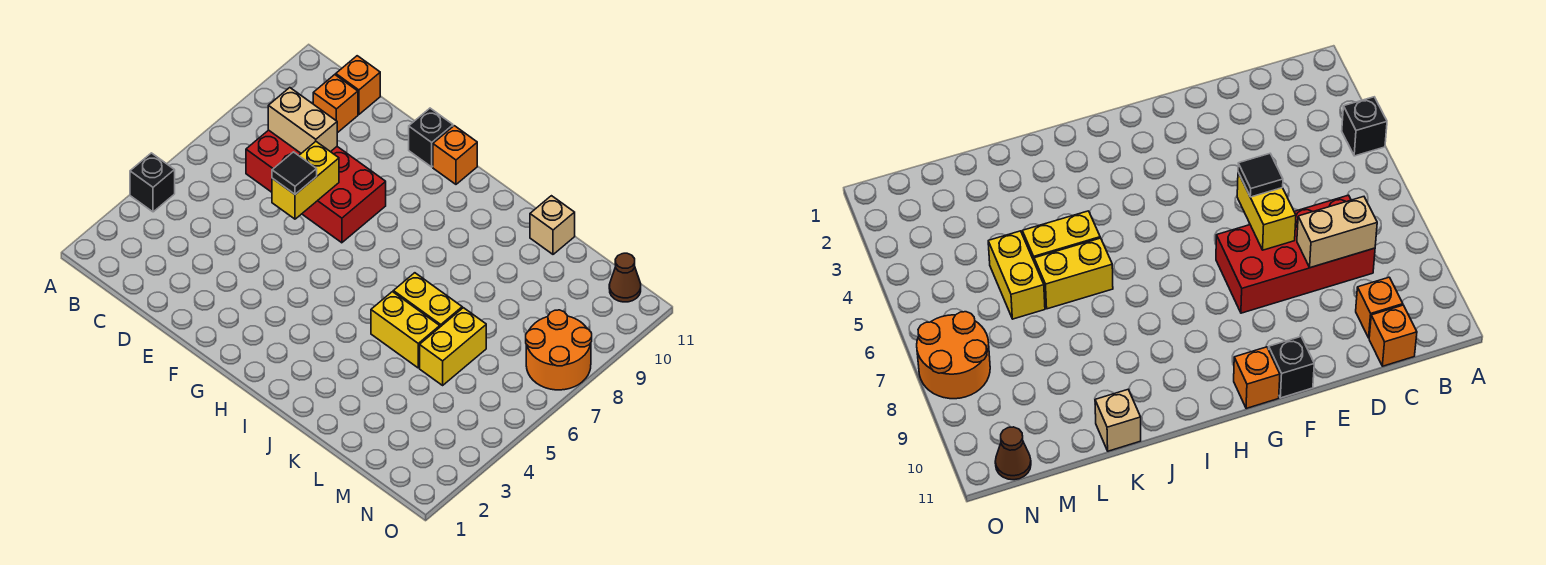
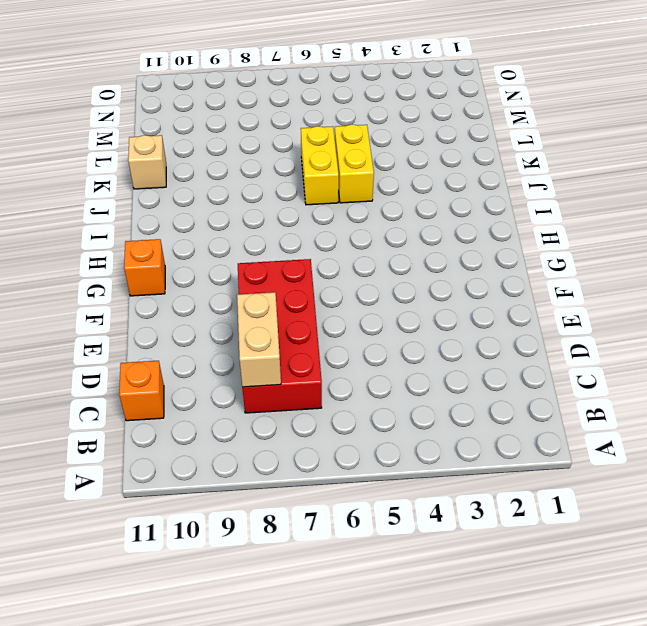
none -> black brick A4 level 1
none -> orange brick C10 level 1
none -> black brick F11 level 1

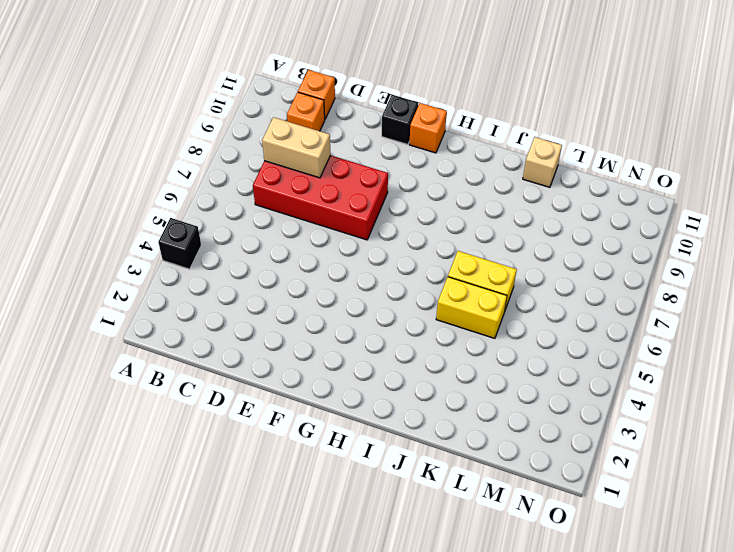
none -> yellow brick L5:L6 level 1
none -> orange round brick N7:O8 level 1
none -> brown cone N11 level 1

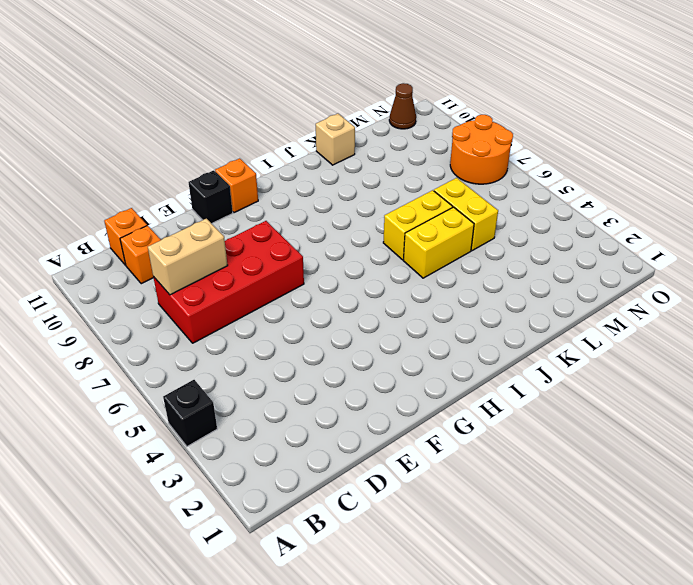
none -> yellow brick E6:E7 level 2
none -> black tile E6 level 3

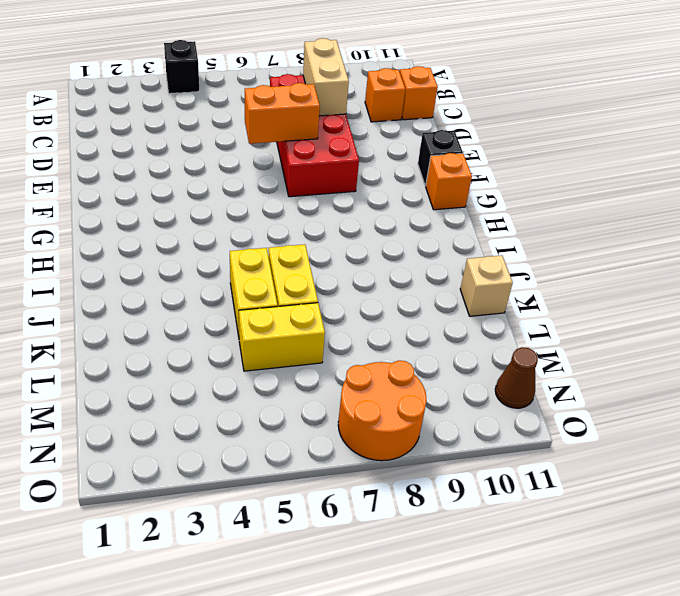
orange brick E6:E7 level 2 -> yellow brick E6:E7 level 2
none -> black tile E6 level 3

